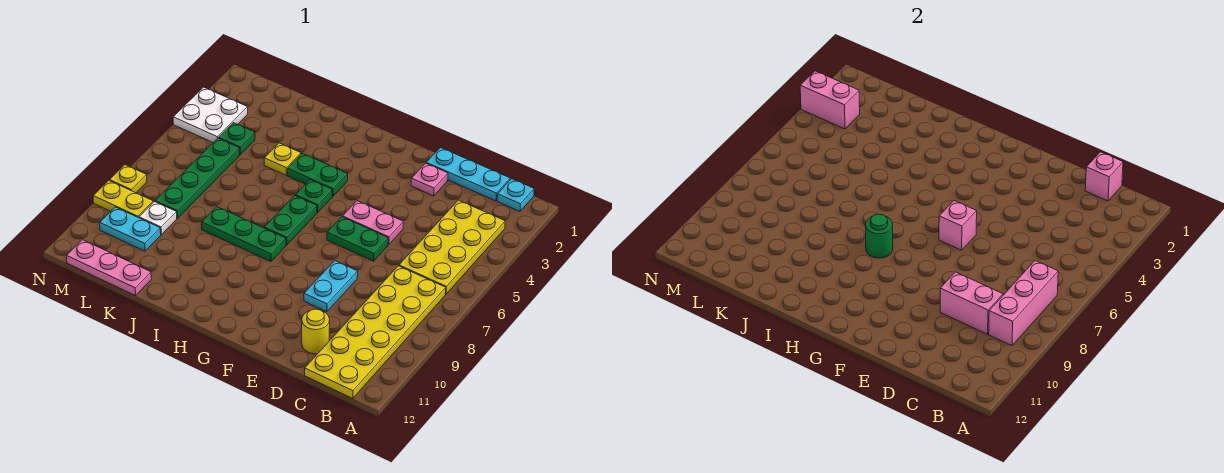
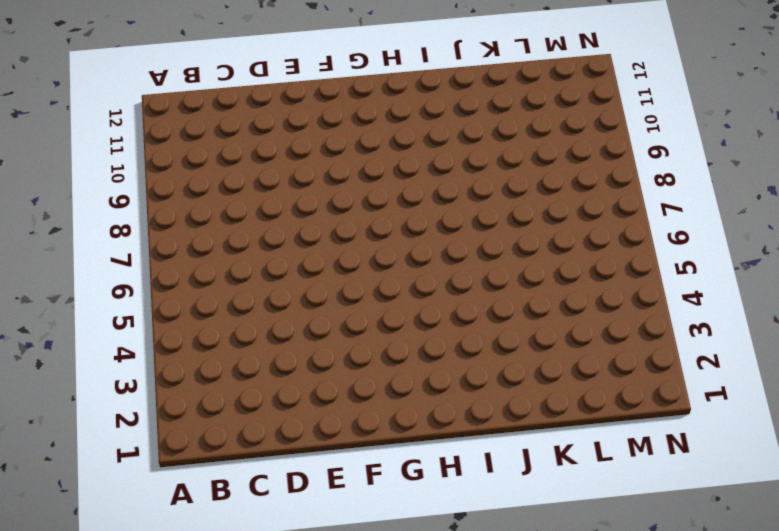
none -> cyan plate B1 level 1
none -> yellow plate B3:C6 level 1
none -> yellow plate B7:C12 level 1

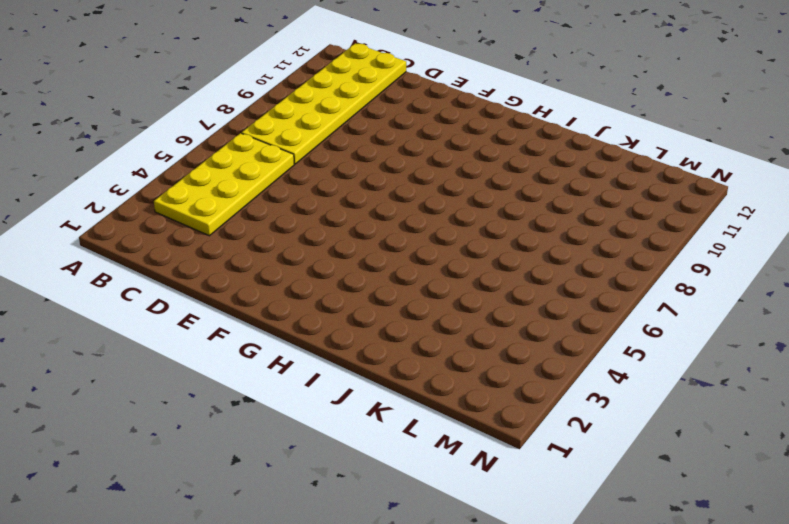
none -> cyan plate B1 level 1
none -> cyan plate C1:E1 level 1
none -> yellow round brick D11 level 1

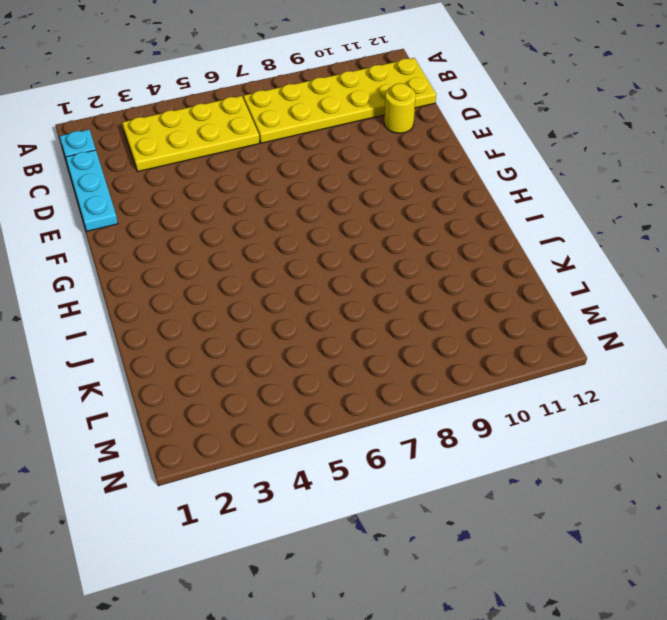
none -> pink plate E2 level 1
none -> pink plate E5:F5 level 1
none -> green plate E6:F6 level 1

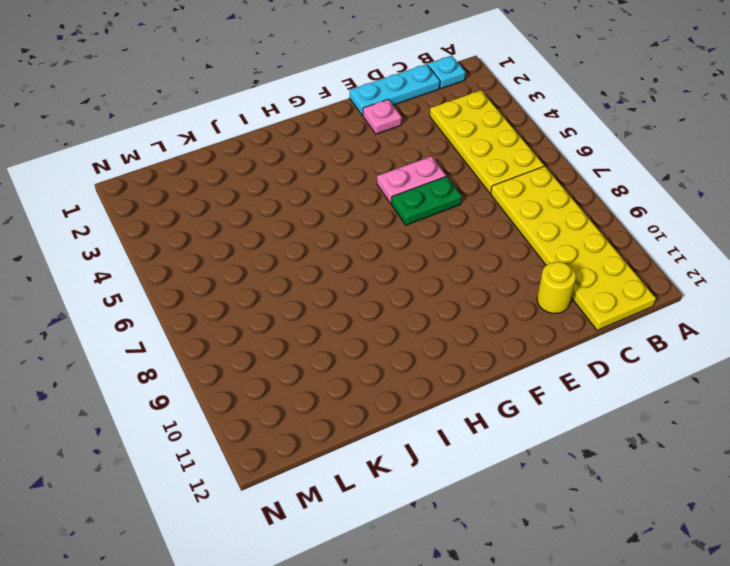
none -> cyan plate E8:E9 level 1
none -> green plate H4:I4 level 1
none -> green plate H5 level 1

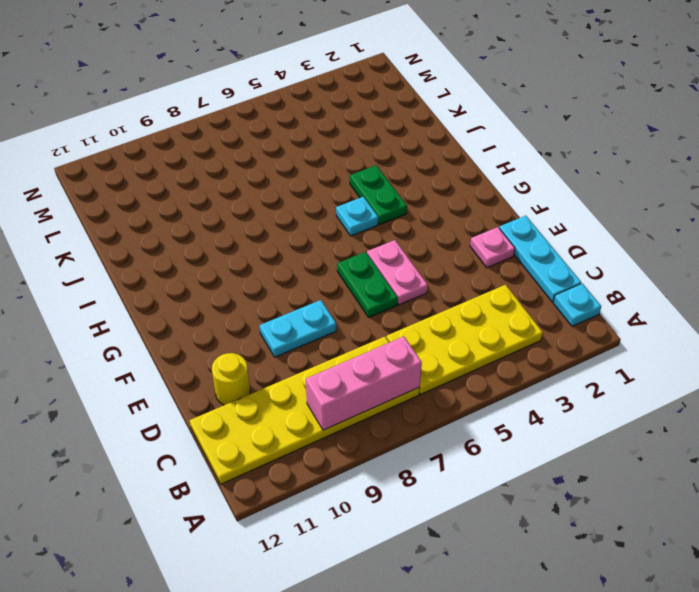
cyan plate H5 level 1 -> green plate H5 level 1
none -> green plate H6:H7 level 1
none -> green plate H8:J8 level 1
none -> yellow plate J4 level 1

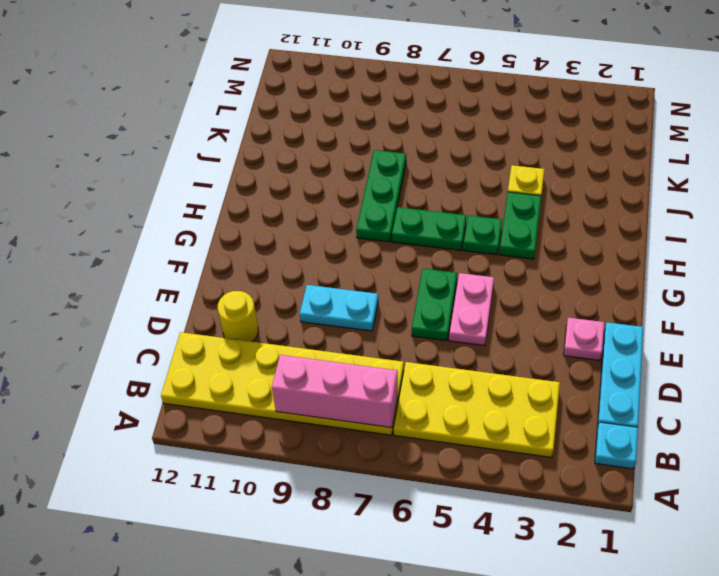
none -> pink plate K12:M12 level 1
none -> green plate L4 level 1
none -> green plate L5:L8 level 1

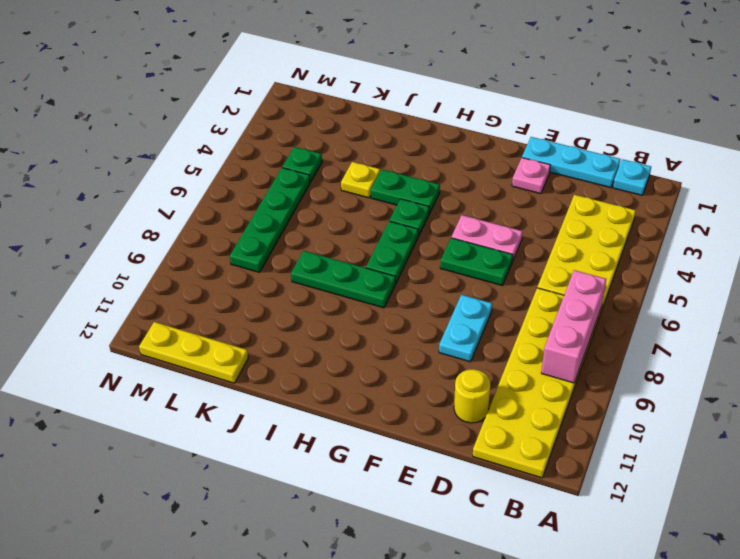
yellow plate K12:M12 level 1 -> pink plate K12:M12 level 1
none -> white plate L9 level 1
none -> cyan plate L10:M10 level 1
none -> white plate M3:N4 level 1

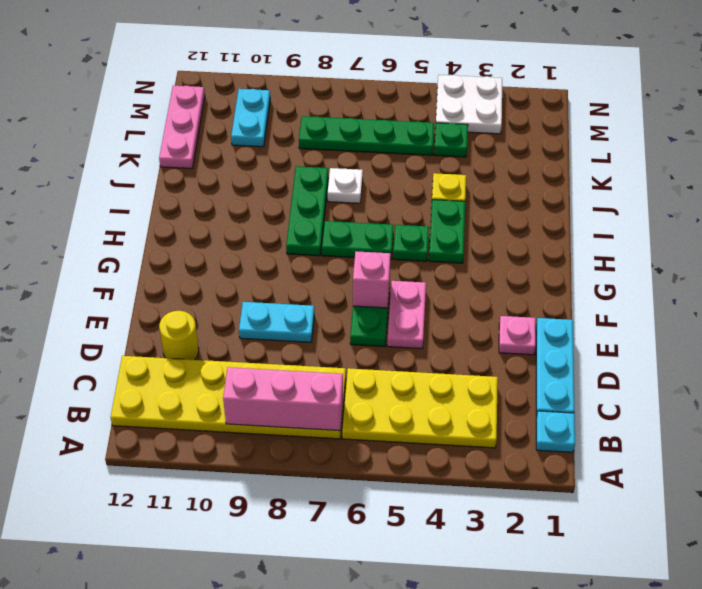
white plate J7 level 1 -> white plate L9 level 1
none -> yellow plate M9:N9 level 1
none -> yellow plate N8 level 1
none -> pink brick C1 level 2

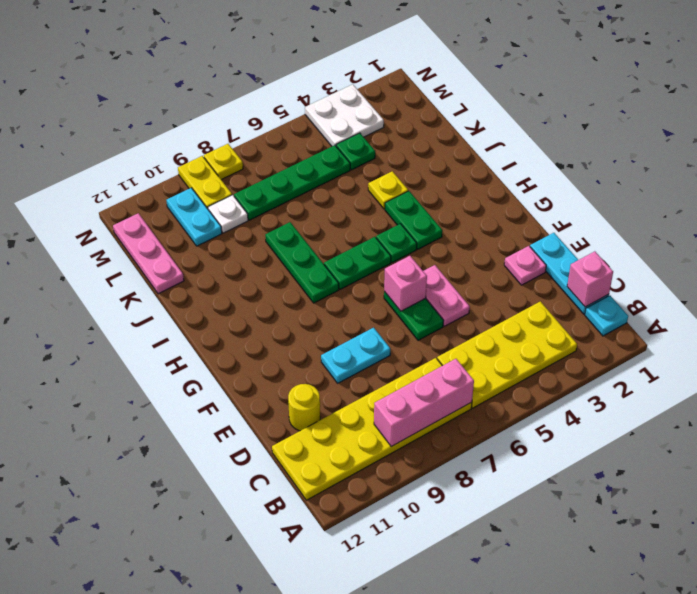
none -> pink brick C9:D9 level 2
none -> green round brick H8 level 2
none -> pink brick M3:N3 level 2

